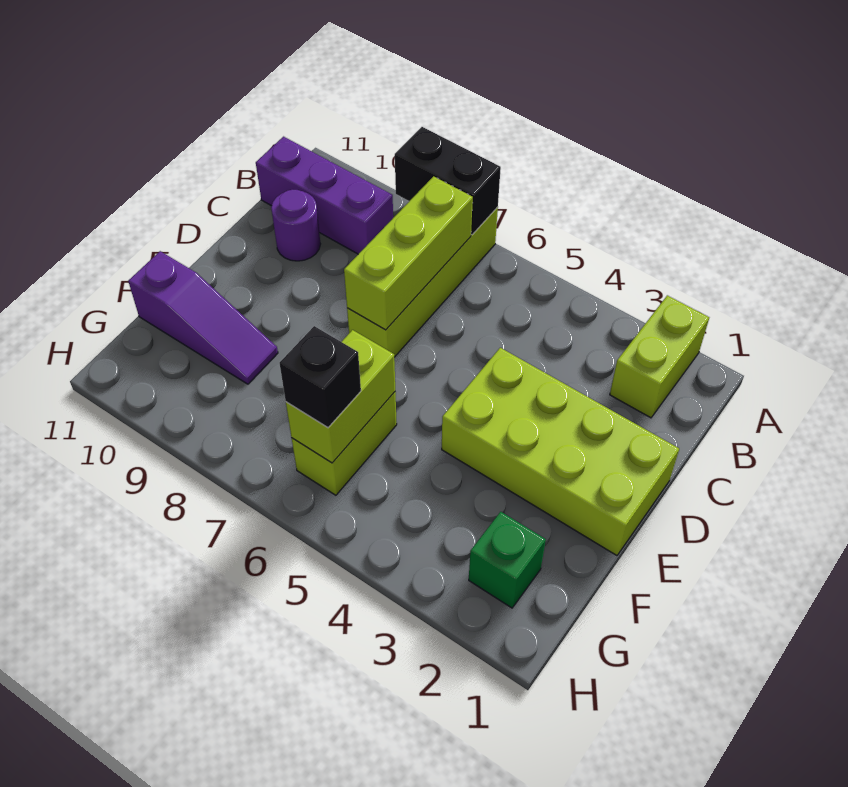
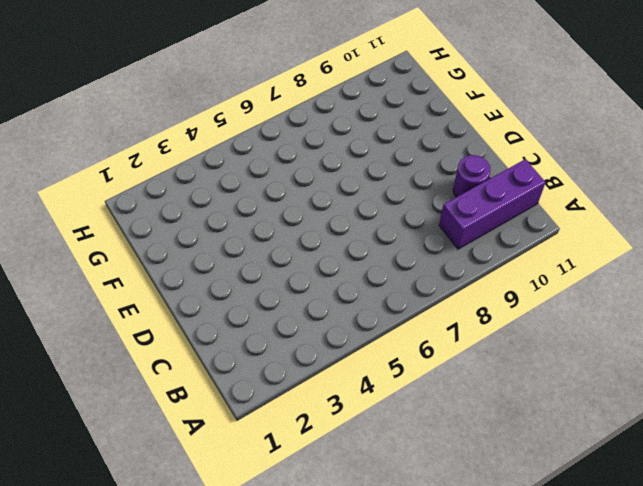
none -> lime brick A2:B2 level 1
none -> lime brick A7:D7 level 1
none -> lime brick D1:E4 level 1

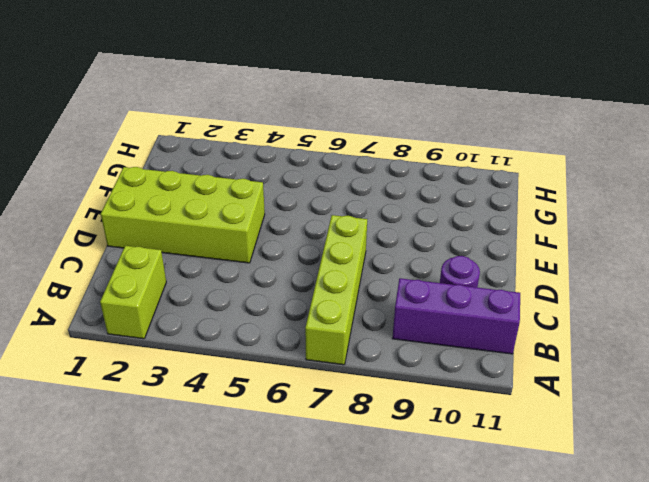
none -> lime brick F6:G6 level 1
none -> purple slope F9:F11 level 1 top 11
none -> green brick G2 level 1

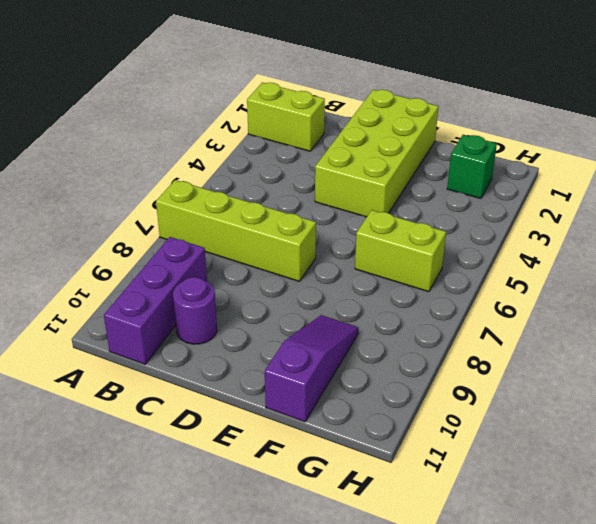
none -> black brick A7:A8 level 2
none -> lime brick B7:D7 level 2
none -> lime brick F6:G6 level 2

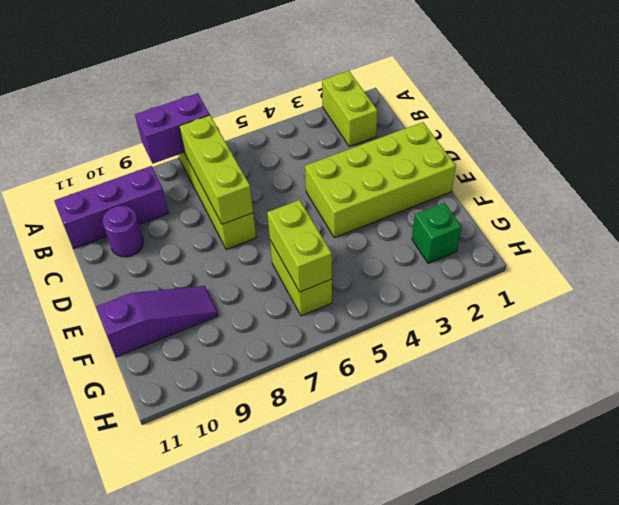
purple brick A7:A8 level 2 -> black brick A7:A8 level 2
none -> black brick G6 level 3

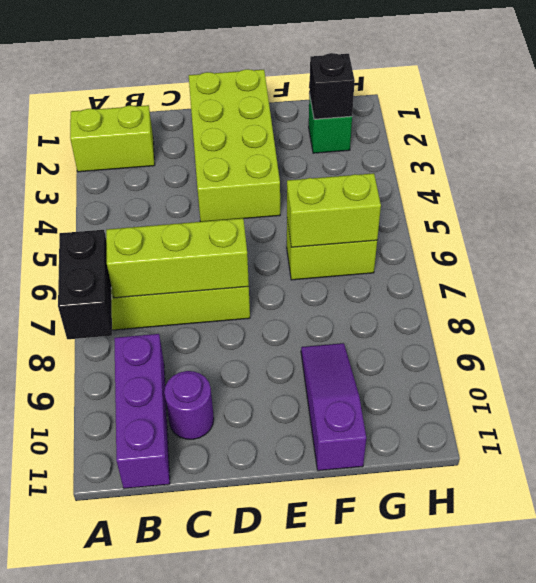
black brick G2 level 2 -> black brick G6 level 3

